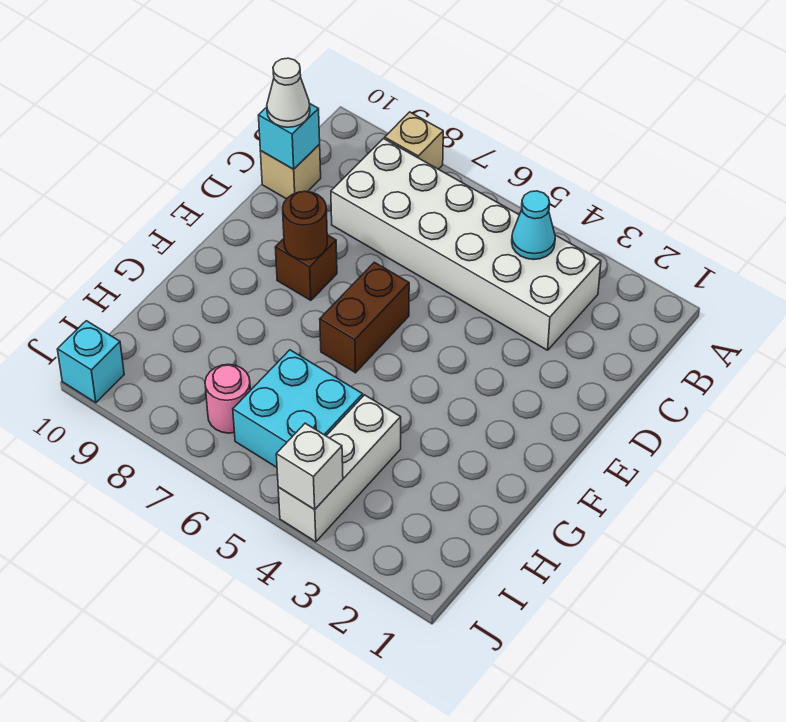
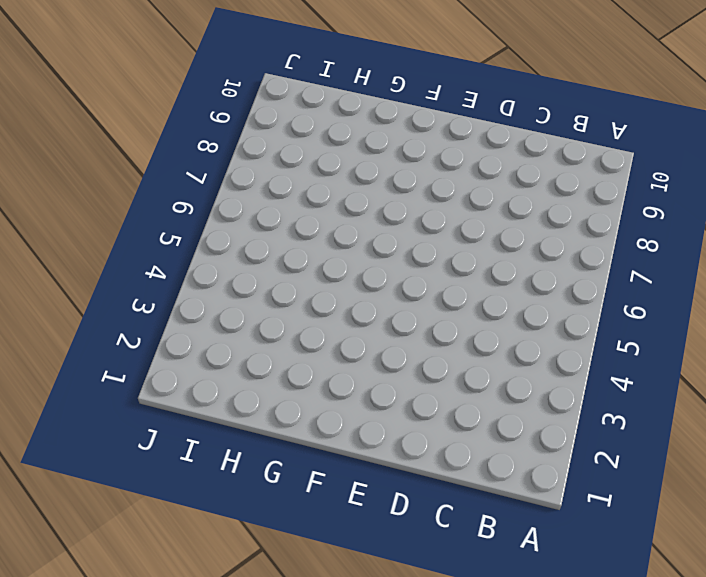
none -> tan brick A8 level 1
none -> white brick B3:C8 level 1
none -> tan brick C10 level 1

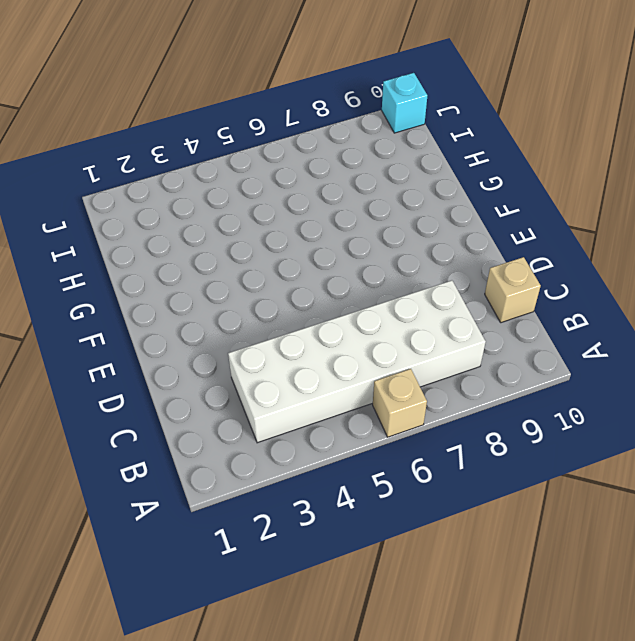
tan brick A6 level 1 -> tan brick A8 level 1
none -> brown brick E6:F6 level 1
none -> brown brick E8 level 1
none -> white brick H4:J4 level 1

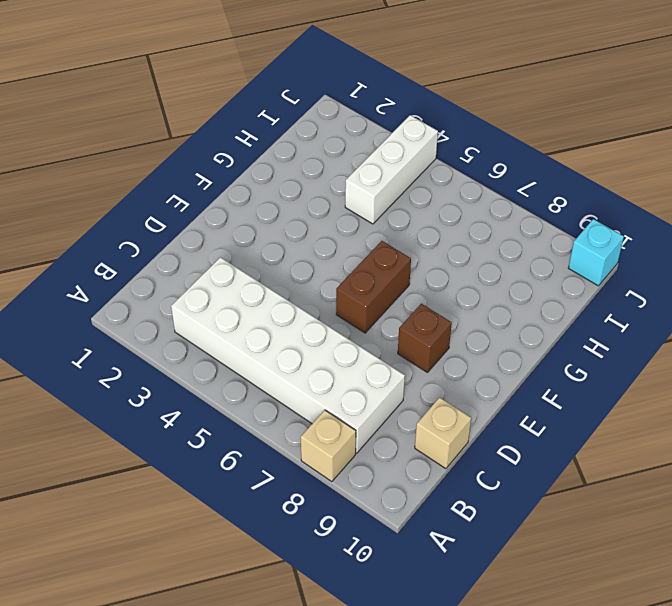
none -> cyan brick H5:I6 level 1
none -> pink round brick I7 level 1
none -> cyan cone B4 level 2

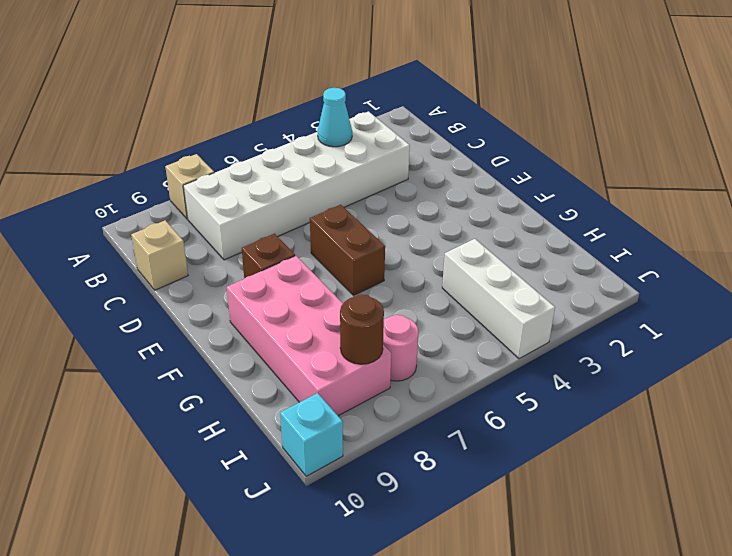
pink brick F8:I9 level 1 -> none
brown round brick I8 level 2 -> brown round brick E8 level 2
none -> cyan brick H5:I6 level 1
none -> cyan brick C10 level 2
none -> white brick J4 level 2

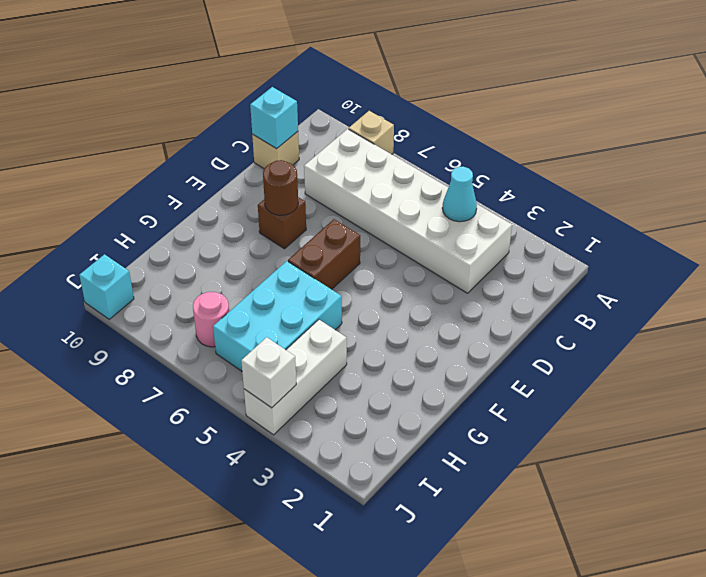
cyan brick G5:I6 level 1 -> cyan brick H5:I6 level 1
none -> white cone C10 level 3

